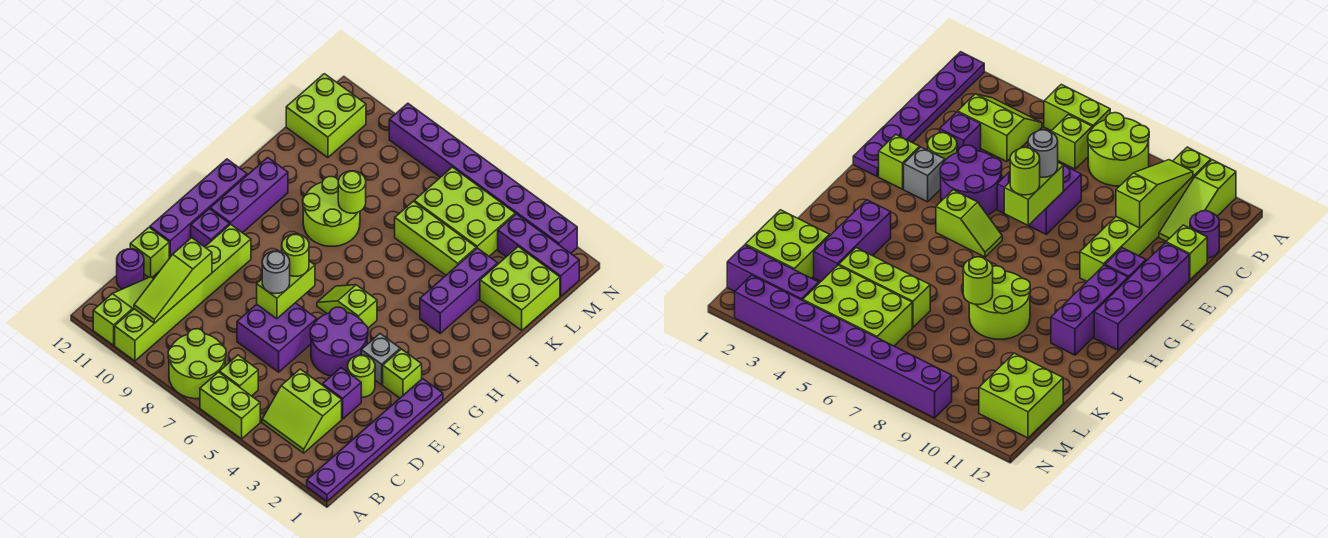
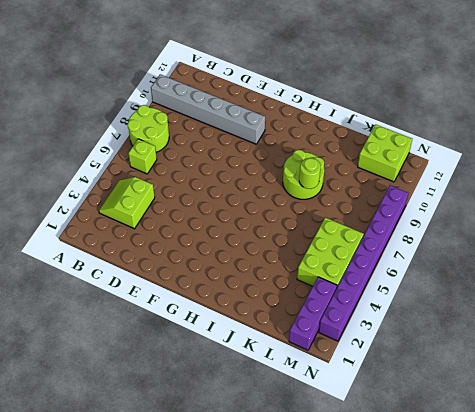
grey brick A10:F10 level 1 -> lime brick A10:F10 level 1
none -> purple plate A1:F1 level 1
none -> lime brick A5:A6 level 1
none -> lime slope A11:C11 level 1 top A
none -> purple round brick C12 level 1

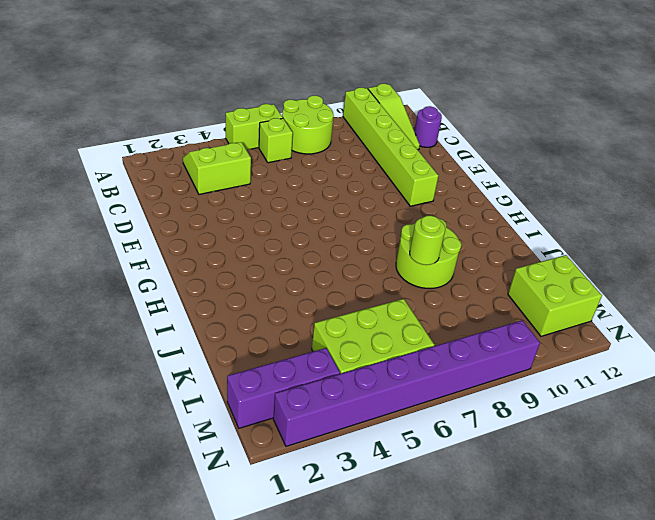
none -> purple plate A1:F1 level 1
none -> purple brick D3 level 1
none -> purple brick D6:E7 level 1
none -> lime brick D12 level 1

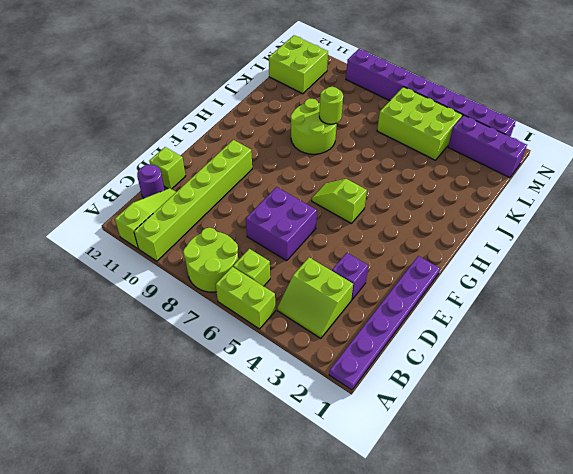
none -> lime round brick E3 level 1
none -> purple round brick E4:F5 level 1
none -> purple brick E12:H12 level 1
none -> lime brick F2 level 1

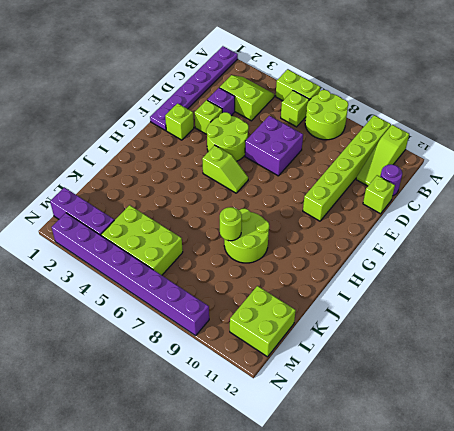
lime brick E3 level 1 -> lime round brick E3 level 1
lime round brick E4:F5 level 1 -> purple round brick E4:F5 level 1
none -> purple brick E12:H12 level 1
none -> grey brick F3 level 1
none -> purple brick F11 level 1
none -> purple brick G11:I11 level 1

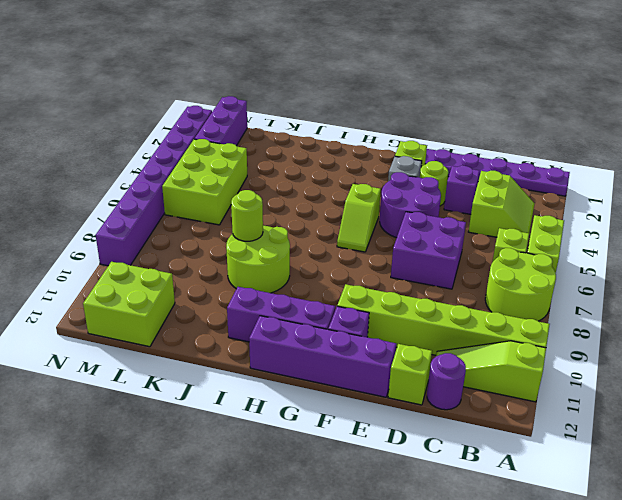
none -> purple brick I3:K3 level 1
none -> lime brick K1:L2 level 1
none -> lime brick K4:K6 level 1
none -> lime slope B10:D10 level 2 top D

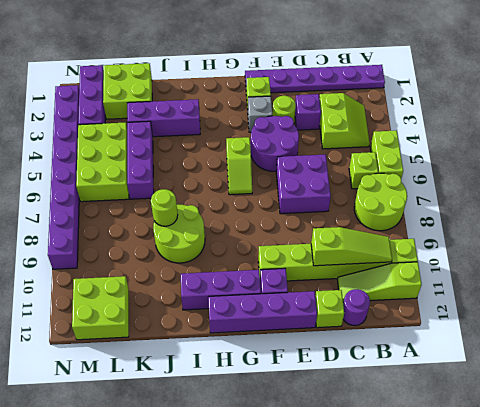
purple brick K4:K6 level 1 -> lime brick K4:K6 level 1
none -> lime brick E7:F7 level 2
none -> grey round brick E7 level 3
none -> lime round brick F7 level 3

